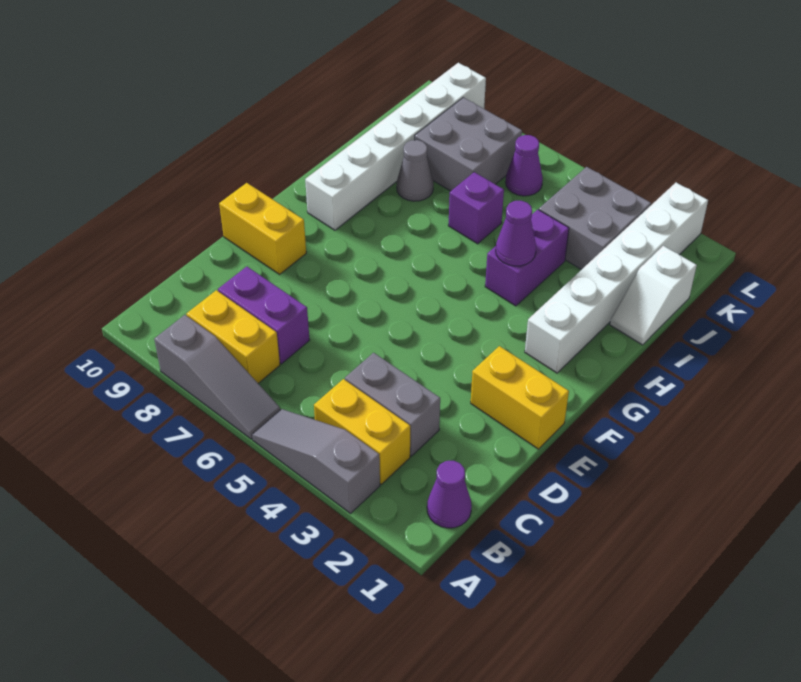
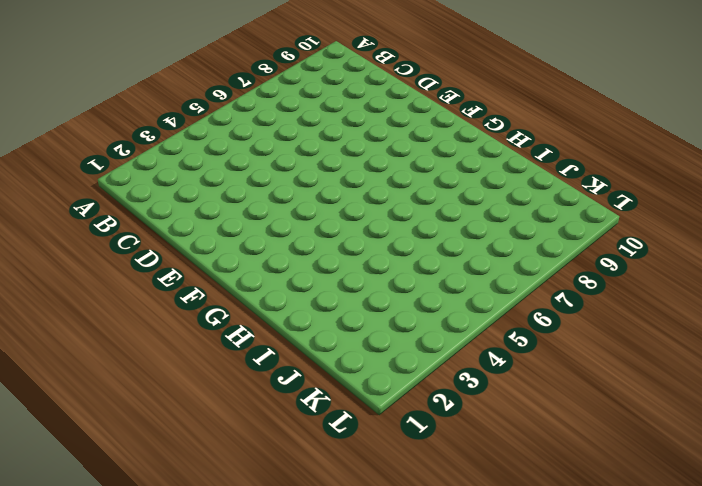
none -> grey slope A3:A5 level 1 top 3
none -> grey slope A6:A8 level 1 top 8
none -> purple cone B1 level 1

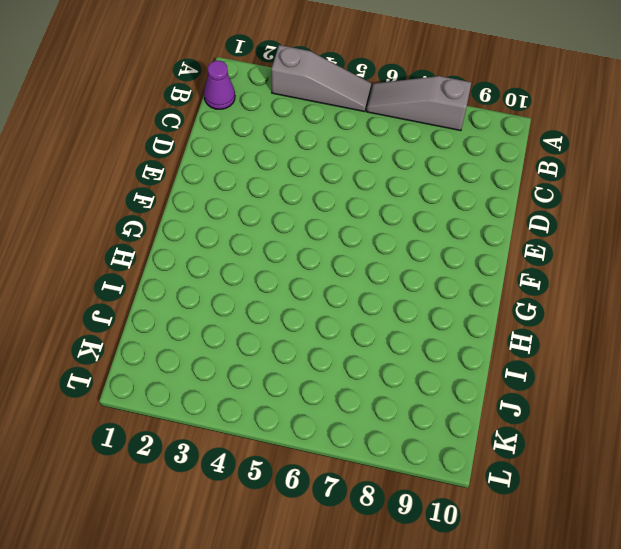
none -> yellow brick B3:B4 level 1
none -> yellow brick B7:B8 level 1
none -> grey brick C3:C4 level 1

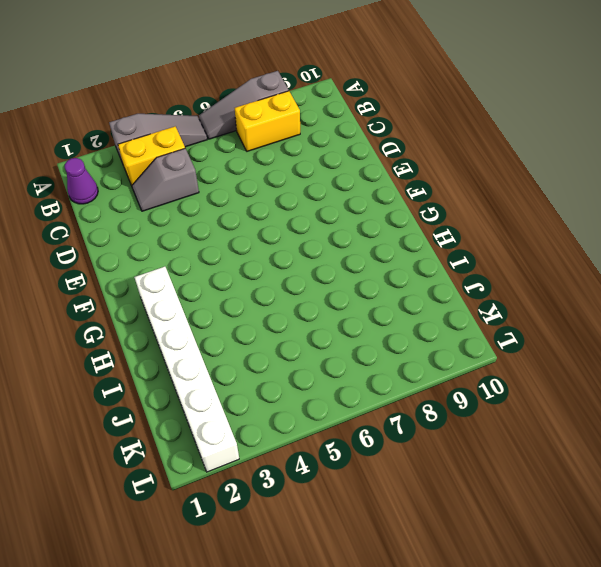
grey slope C3:C4 level 1 top 4 -> grey brick C3:C4 level 1
none -> purple brick C7:C8 level 1
none -> yellow brick E1:E2 level 1
none -> yellow brick E9:E10 level 1

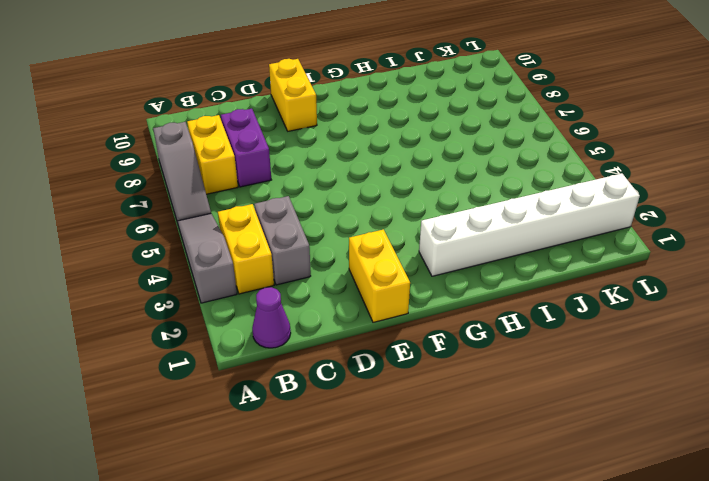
none -> white brick G9:L9 level 1
none -> purple brick H4:I4 level 1
none -> white slope I1:J1 level 1 top J

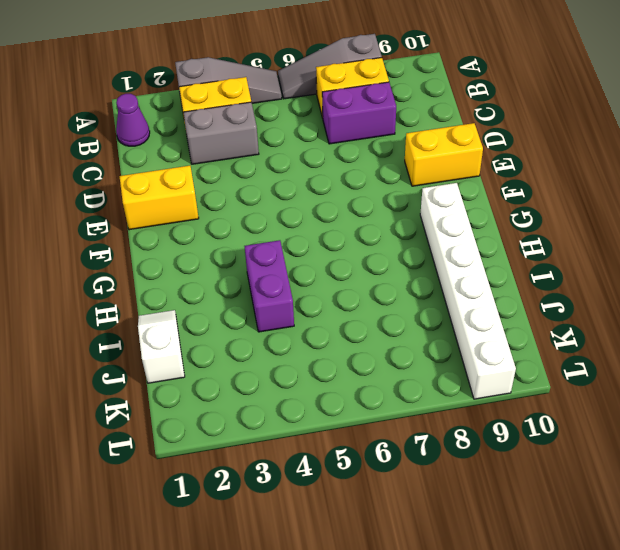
none -> white brick G2:L2 level 1
none -> purple brick I6 level 1
none -> grey cone I8 level 1

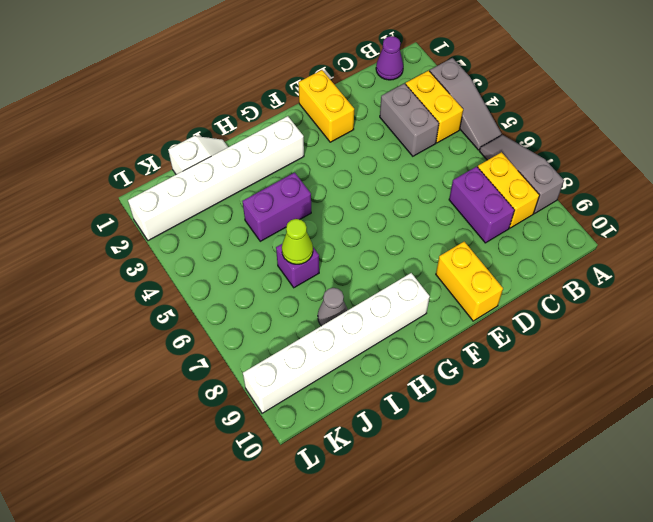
lime cone I6 level 2 -> none
none -> grey brick J3:K4 level 1
none -> grey brick J7:K8 level 1
none -> purple cone K6 level 1

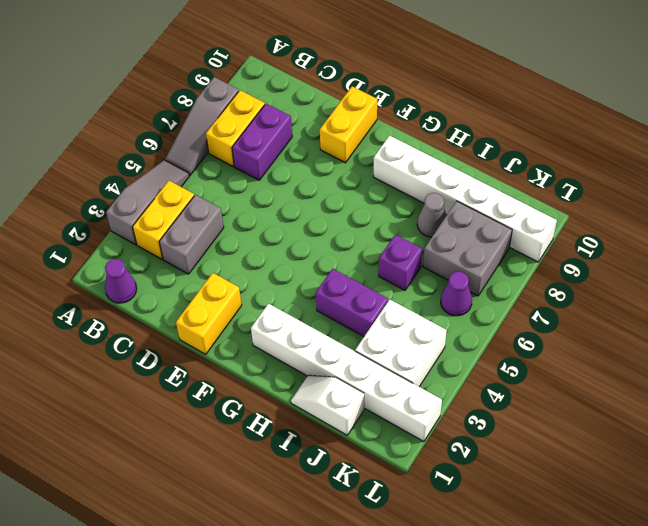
white brick J3:K4 level 1 -> grey brick J3:K4 level 1
none -> purple cone H4 level 2

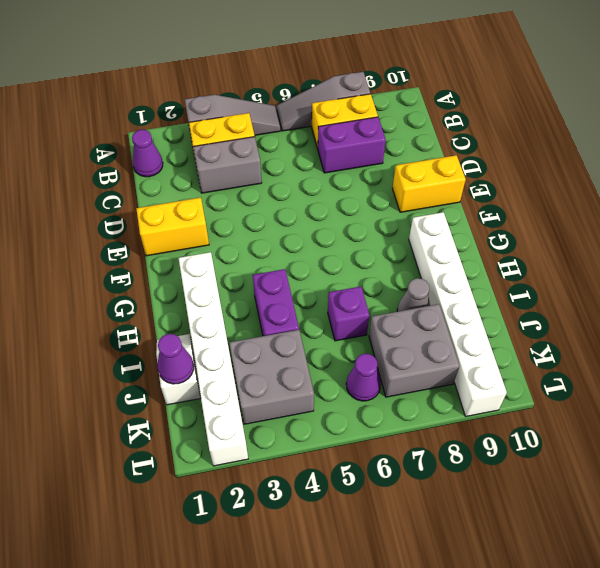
purple cone J1 level 2 -> purple cone H4 level 2

